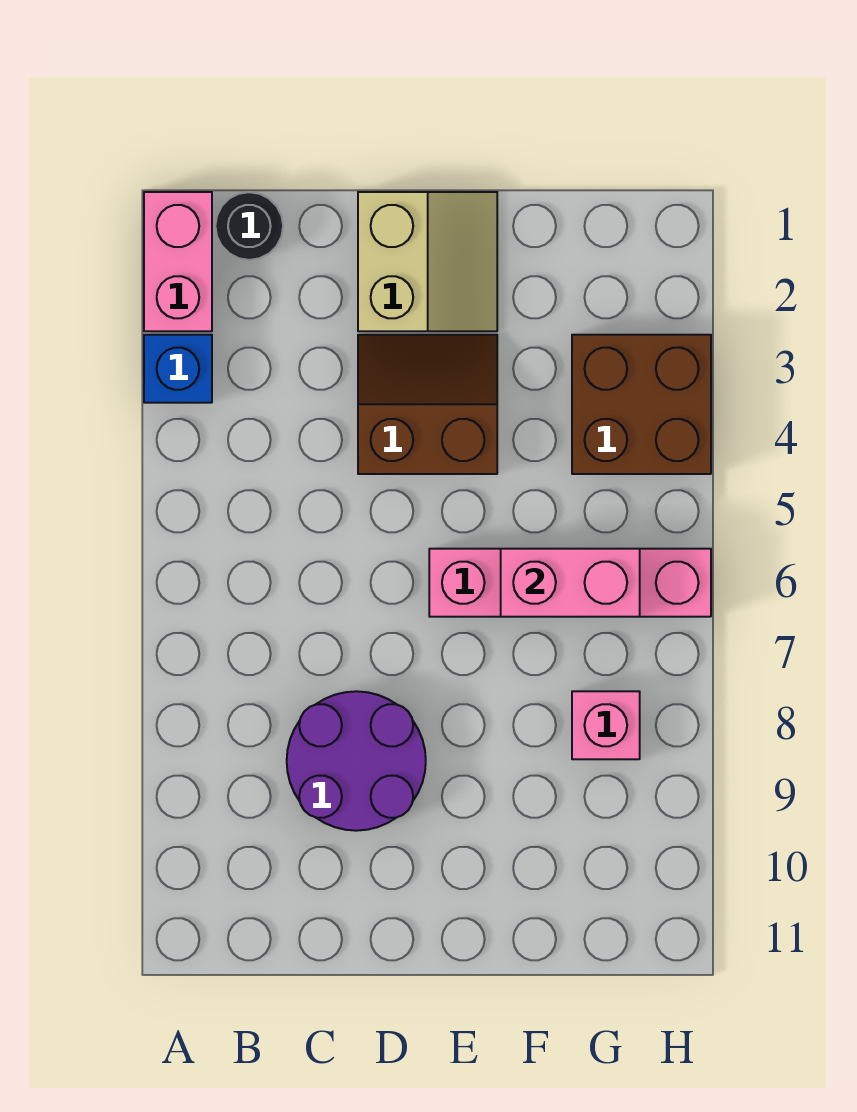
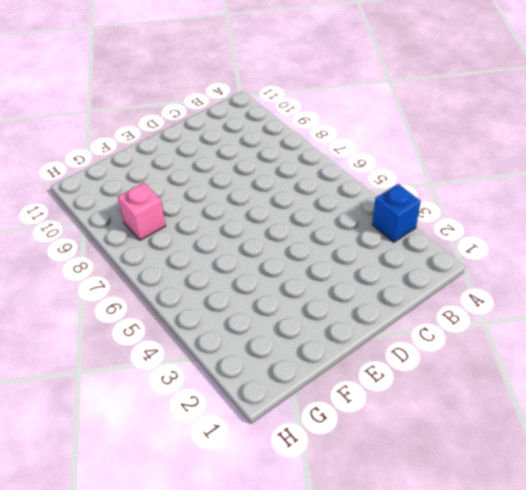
none -> pink brick A1:A2 level 1
none -> black round brick B1 level 1

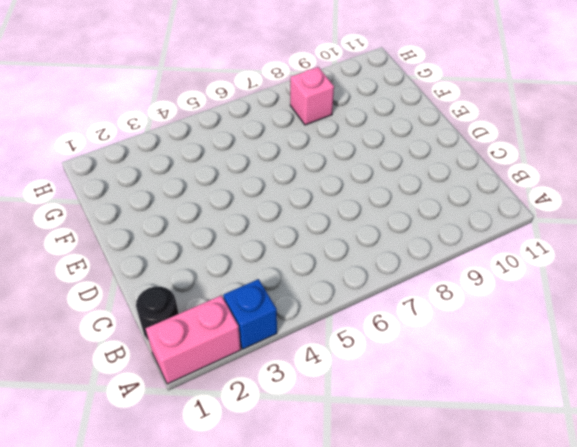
none -> purple round brick C8:D9 level 1
none -> tan slope D1:E2 level 1 top D

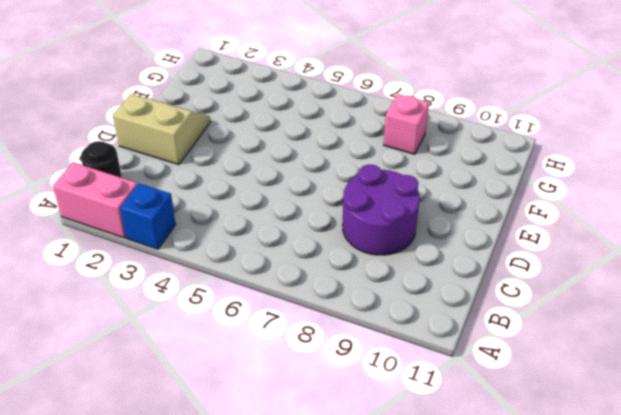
none -> brown slope D3:E4 level 1 top 4
none -> pink brick E6:H6 level 1

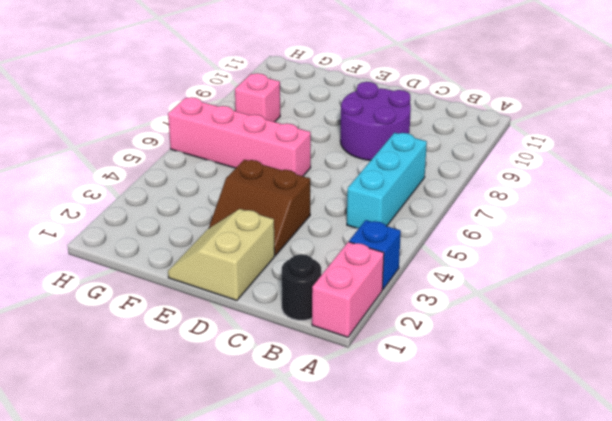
cyan brick B5:B7 level 1 -> none
none -> brown brick G3:H4 level 1
none -> pink brick F6:G6 level 2

